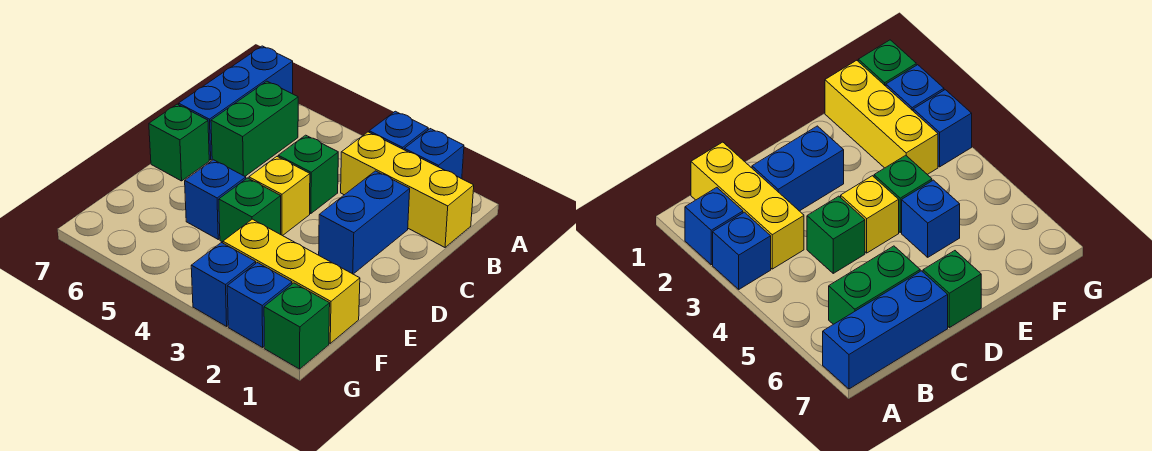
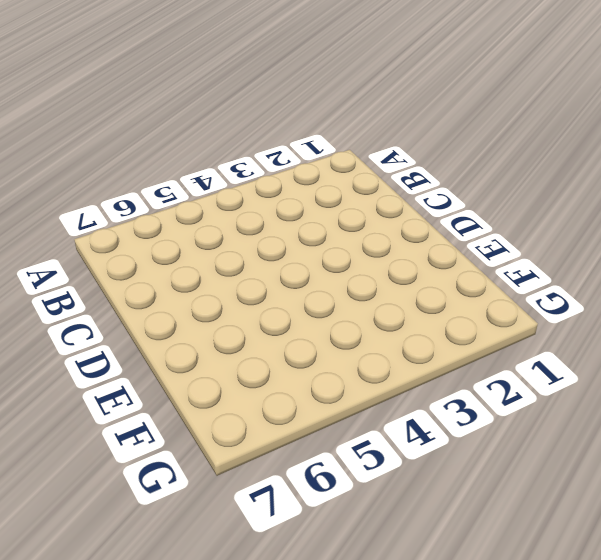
none -> blue brick A2 level 1
none -> blue brick A3 level 1
none -> blue brick A7:C7 level 1

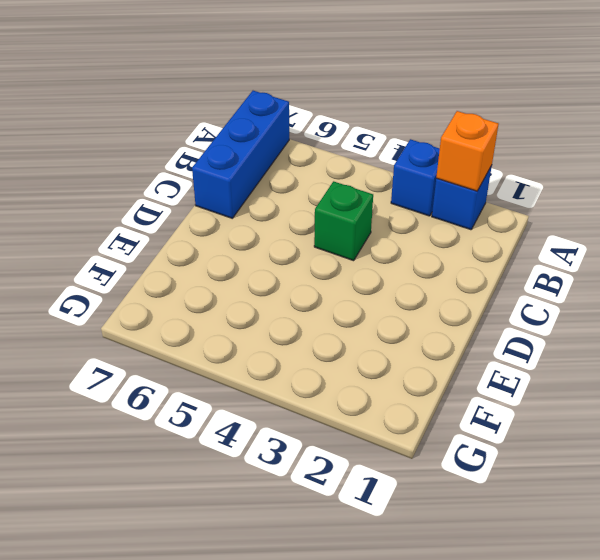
orange brick A2 level 2 -> none
none -> yellow brick B1:B3 level 1
none -> green brick B6:C6 level 1
none -> blue brick C2:D2 level 1

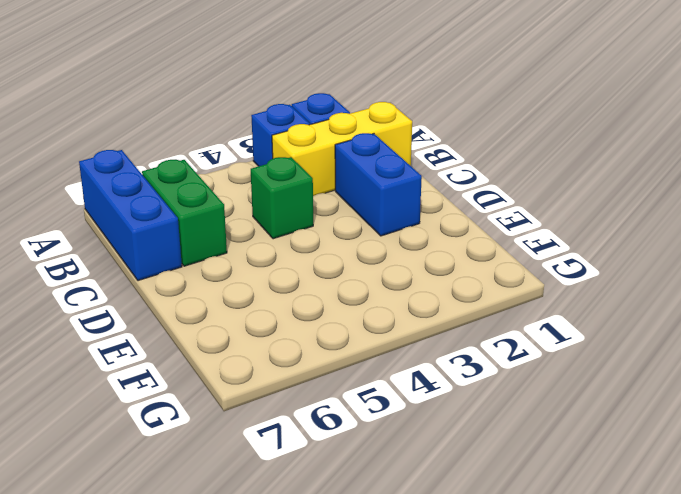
none -> yellow brick D4 level 1
none -> green brick D7 level 1
none -> green brick E4 level 1

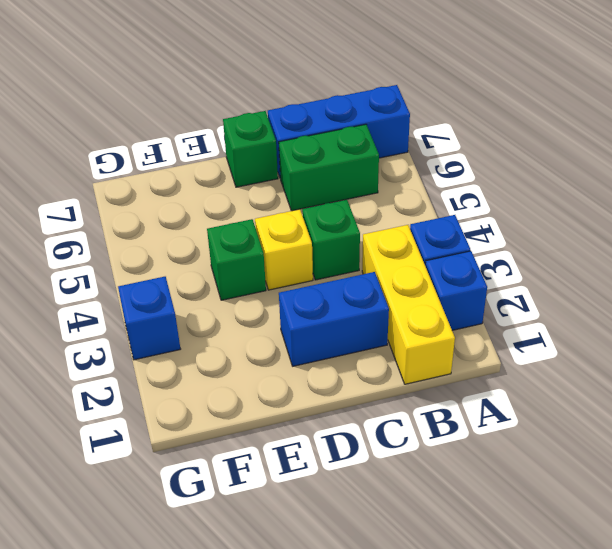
none -> blue brick E5 level 1
none -> yellow brick F1:F3 level 1
none -> green brick G1 level 1

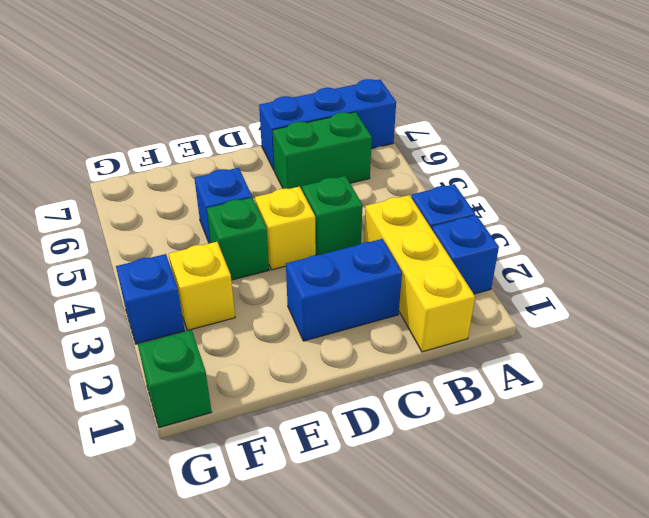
yellow brick F3 level 1 -> yellow brick F1:F3 level 1
none -> green brick D7 level 1
none -> blue brick G2 level 1

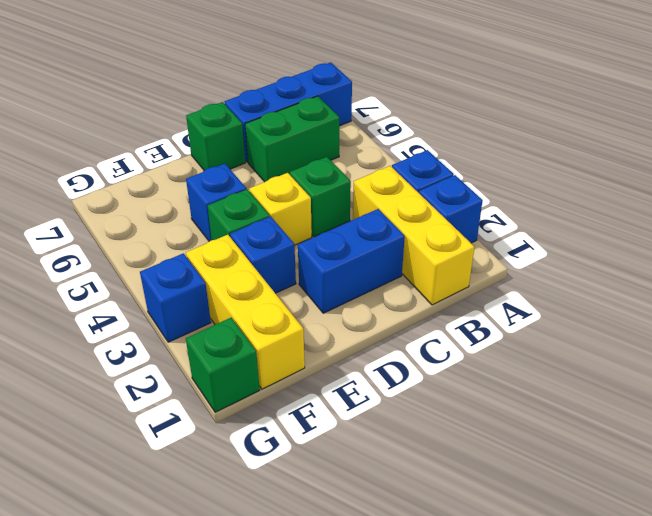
blue brick E3 level 1 -> blue brick G2 level 1

